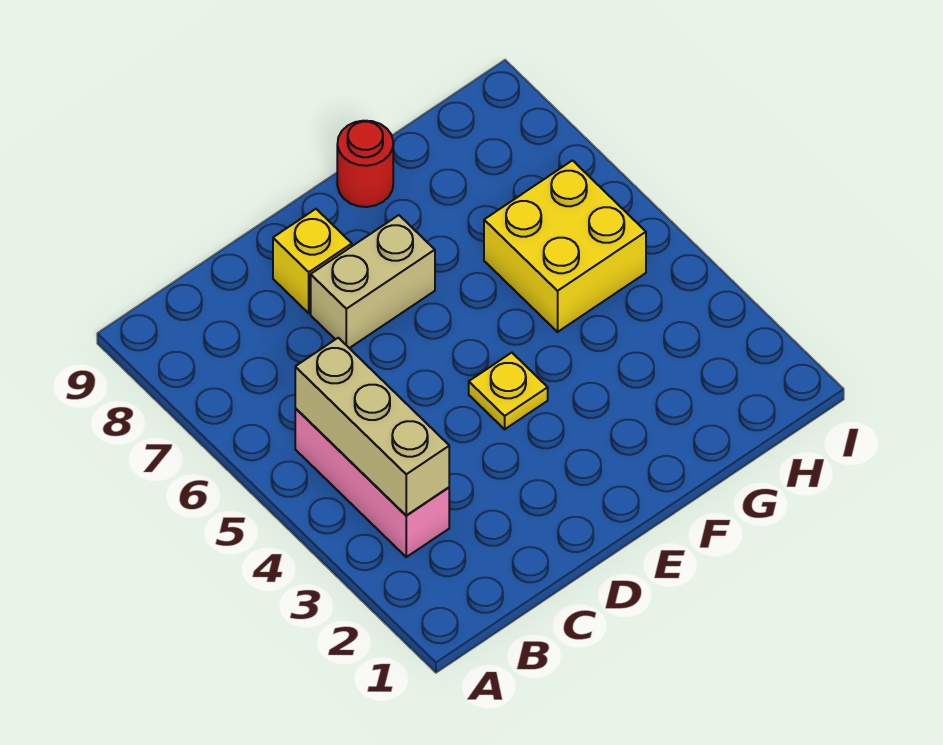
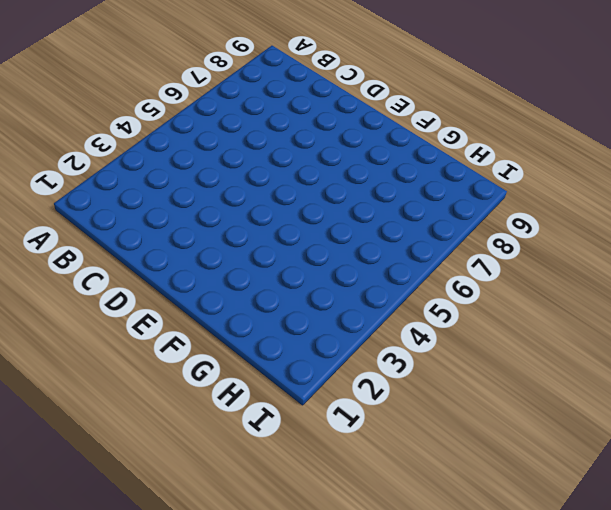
none -> pink brick B3:B5 level 1
none -> tan brick D7:E7 level 1

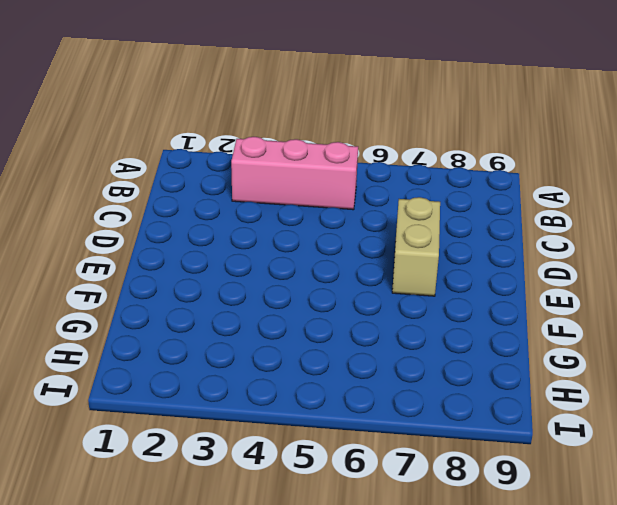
none -> yellow brick D8 level 1
none -> yellow plate E4 level 1

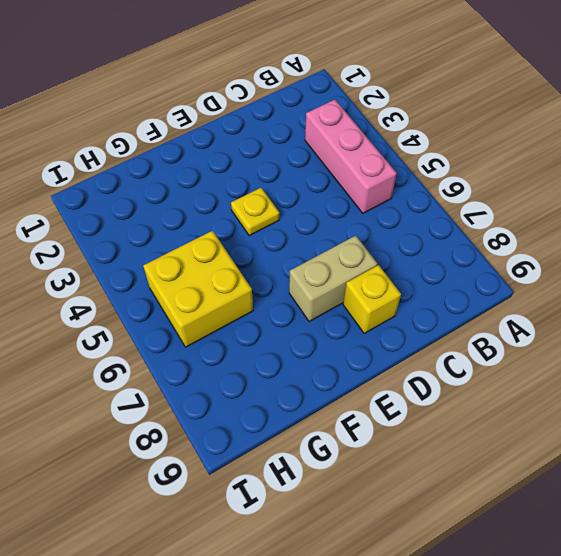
none -> red round brick F9 level 1
none -> tan brick B3:B5 level 2

